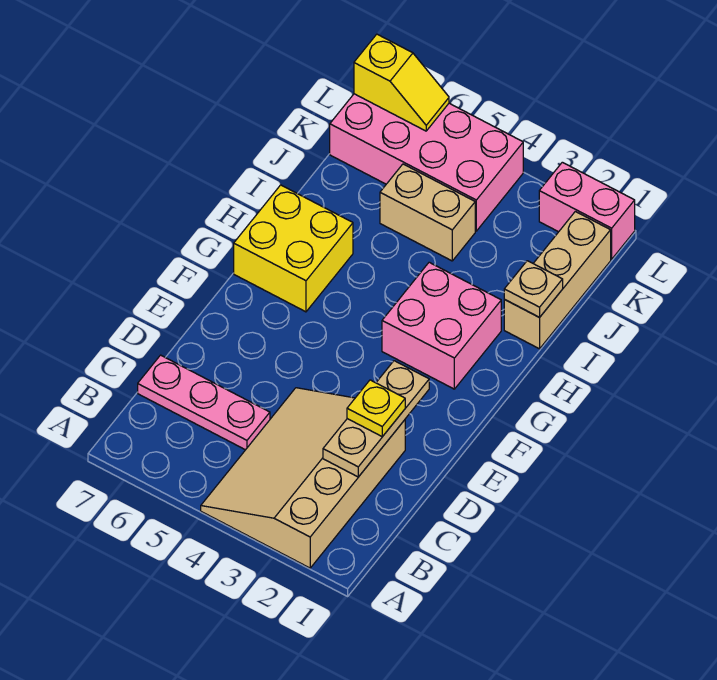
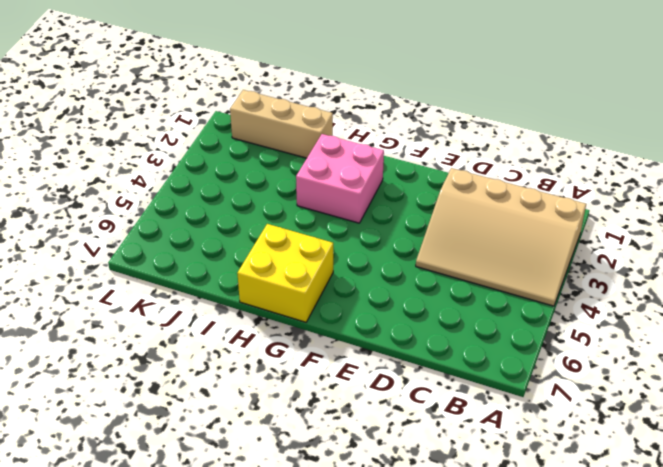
none -> pink plate C5:C7 level 1
none -> tan brick J4:J5 level 1
none -> pink brick K4:L7 level 1

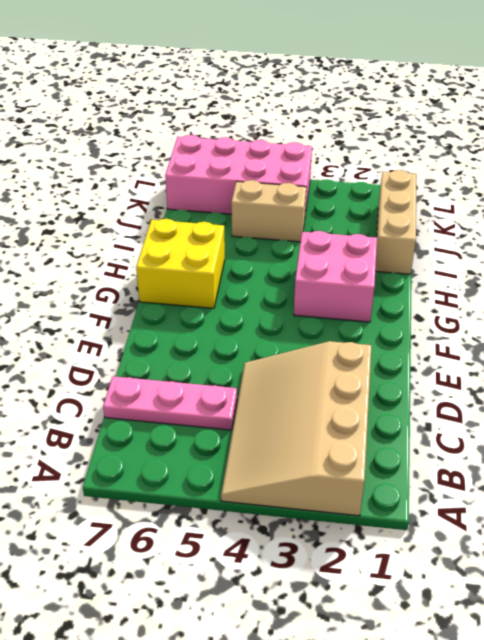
none -> pink brick L1:L2 level 1
none -> tan plate C2:E2 level 2
none -> tan plate I1 level 2

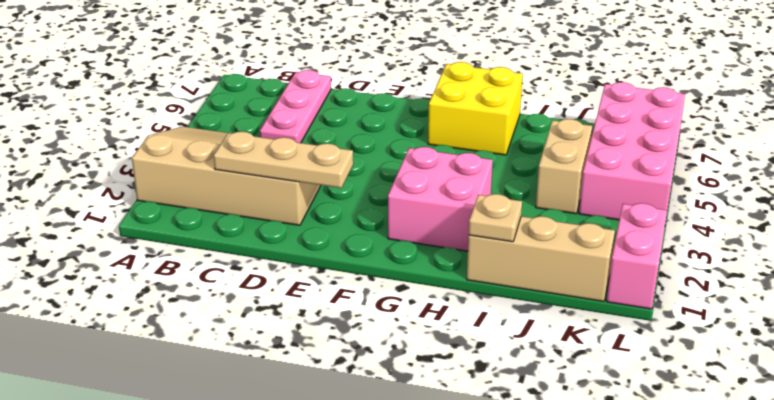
none -> yellow slope L6:L7 level 2 top 7
none -> yellow plate D2 level 3

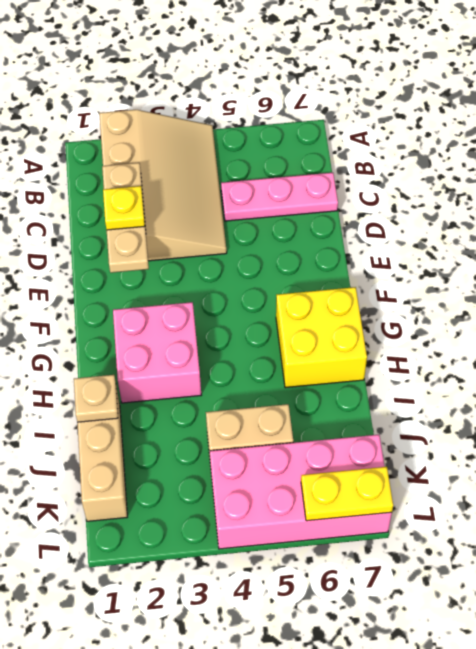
yellow plate L6:L7 level 2 -> yellow slope L6:L7 level 2 top 7
none -> pink brick L1:L2 level 1

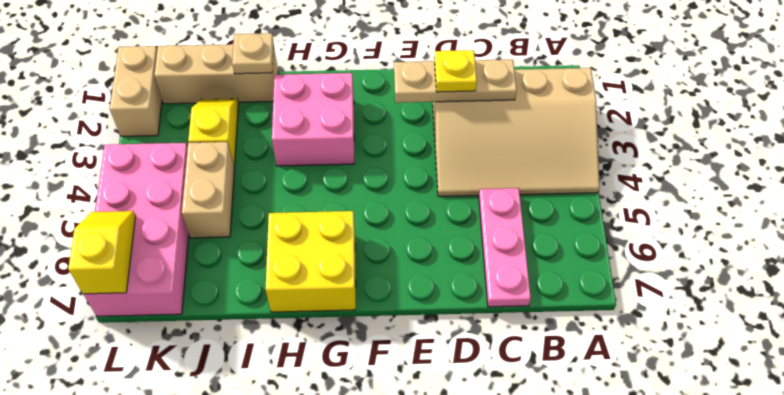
yellow slope J2:J3 level 1 top 3 -> none
tan brick L1:L2 level 1 -> pink brick L1:L2 level 1

